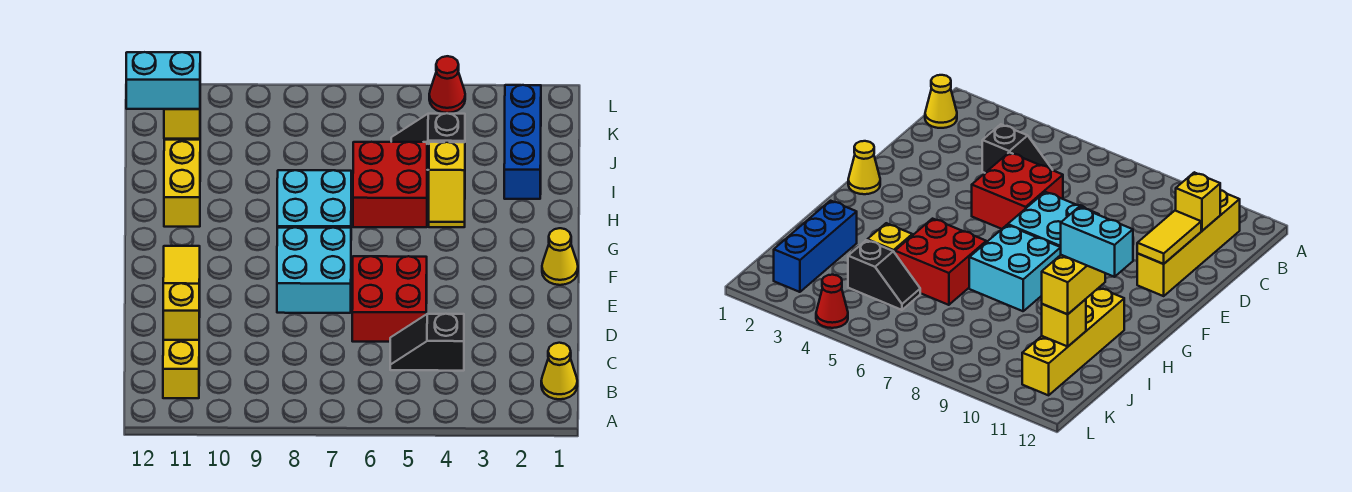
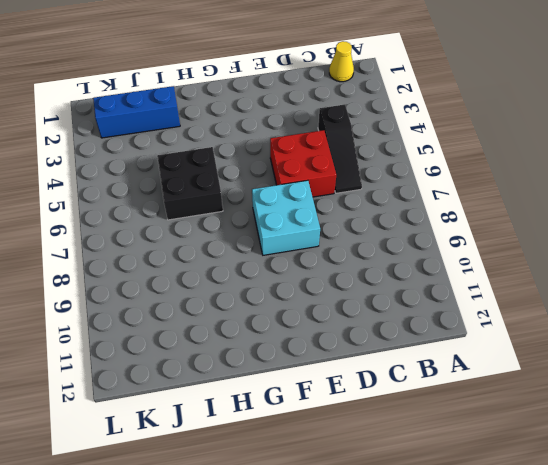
black slope C4:C6 level 1 top 4 -> black slope C4:C5 level 1 top 4
black brick H5:I6 level 1 -> red brick H5:I6 level 1
none -> yellow brick B11:E11 level 1
none -> yellow cone F1 level 1
none -> cyan brick G7:H8 level 1

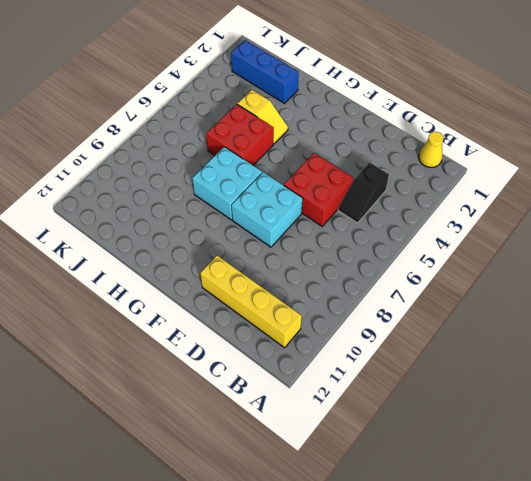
none -> yellow cone F1 level 1
none -> yellow brick H11:K11 level 1
none -> black slope J4:J5 level 1 top 4

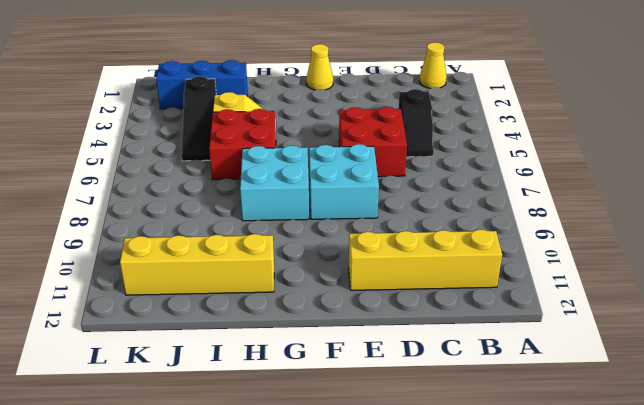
black slope J3:J5 level 1 top 3 -> black slope J4:J5 level 1 top 4
none -> red cone L4 level 1
none -> yellow brick C11 level 2
none -> yellow tile D11:E11 level 2

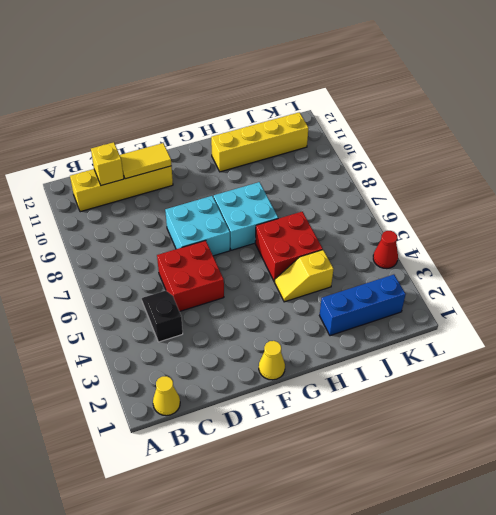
none -> black slope J4:J5 level 1 top 4
none -> yellow brick J11 level 2
none -> yellow brick I11:J11 level 3

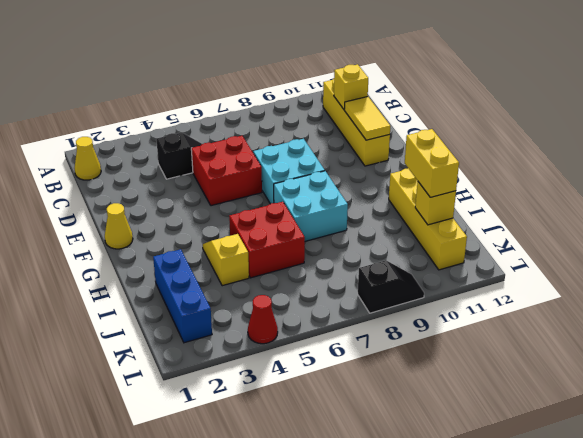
black slope L8:L9 level 1 top 8 -> black slope J4:J5 level 1 top 4
none -> cyan brick I11:I12 level 4

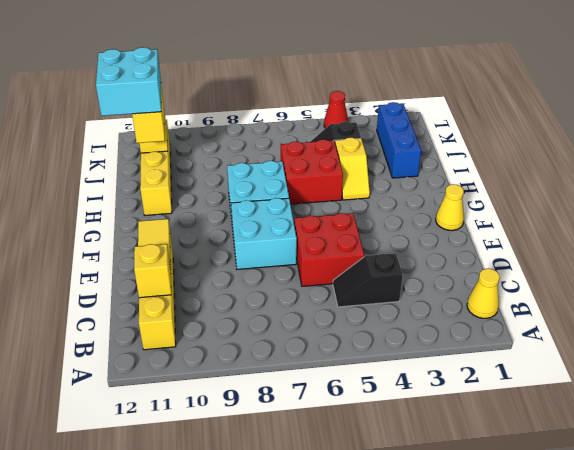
cyan brick I11:J12 level 4 -> cyan brick I11:I12 level 4

